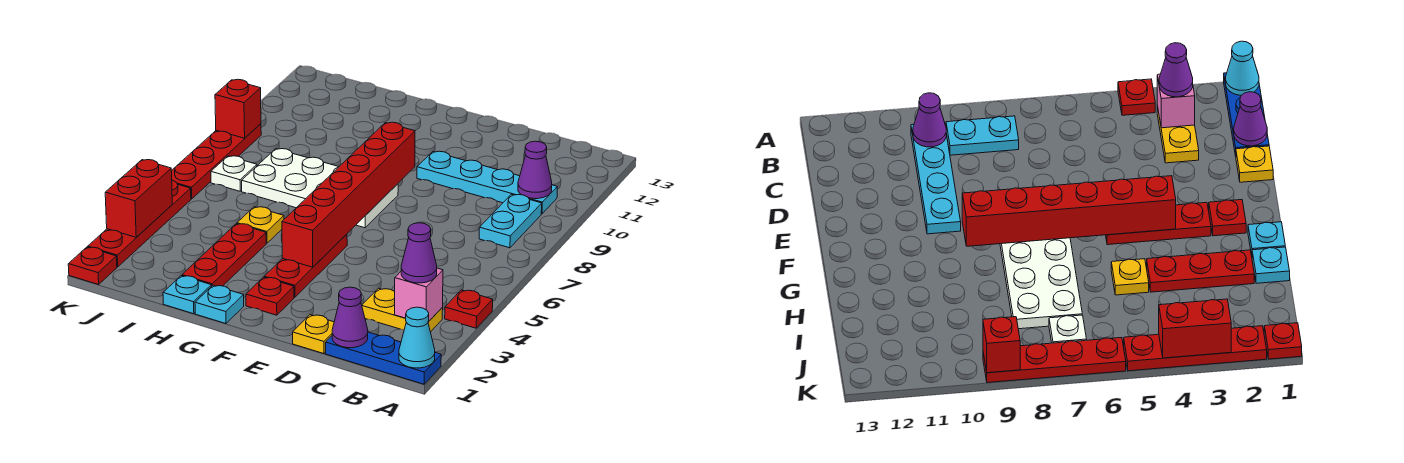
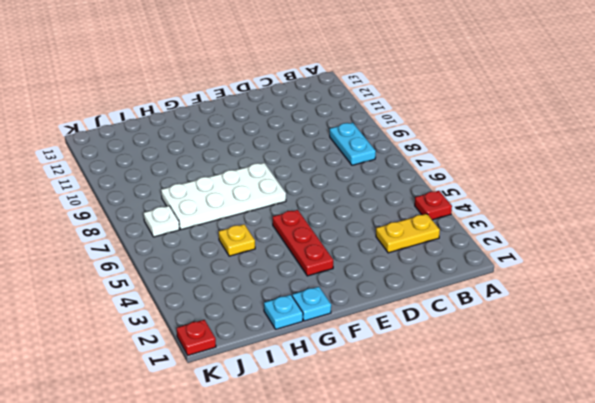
none -> blue plate A1:C1 level 1
none -> cyan plate B10:E10 level 1
none -> yellow plate D1 level 1

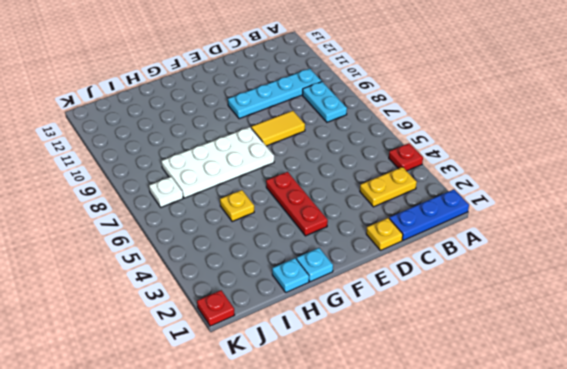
yellow tile D8:E8 level 1 -> none
none -> red plate F2 level 1
none -> red plate H2:H4 level 1
none -> red plate K2:K5 level 1

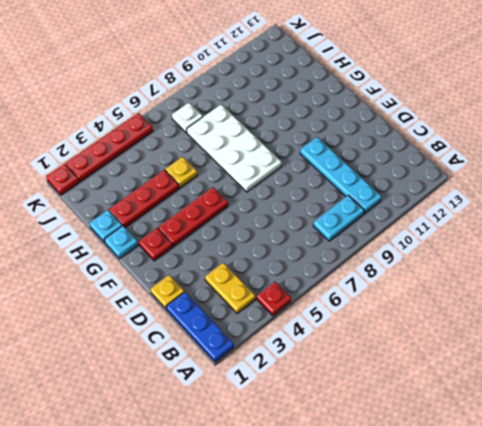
none -> red plate K6:K9 level 1
none -> cyan cone A1 level 2
none -> pink brick B3 level 2

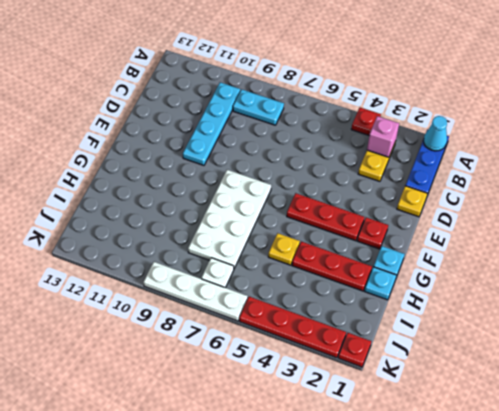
white plate K6:K9 level 1 -> red plate K6:K9 level 1
none -> purple cone B10 level 2
none -> purple cone C1 level 2
none -> red brick F4:F9 level 2

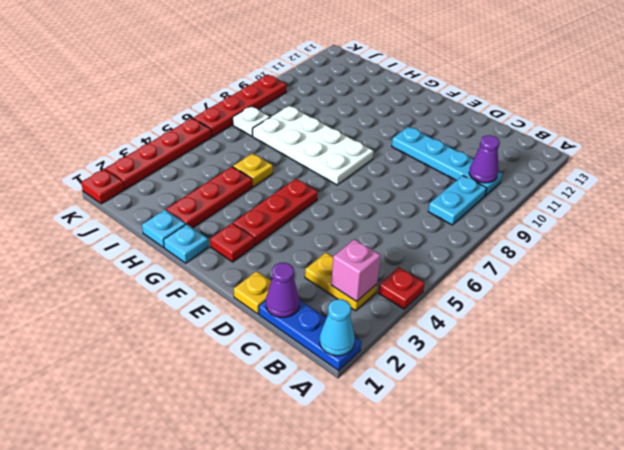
none -> red brick F4:F9 level 2
none -> red brick K3:K4 level 2
none -> red brick K9 level 2

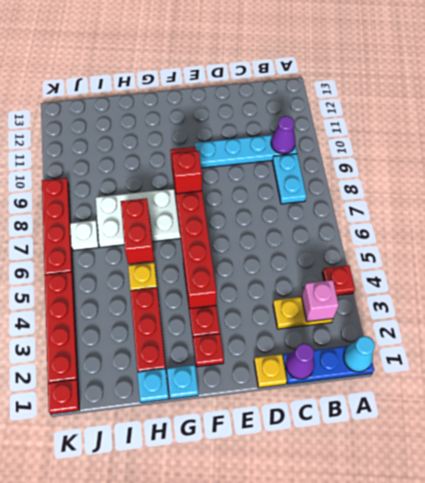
red brick F8 level 3 -> red brick K9 level 2
red brick H6:H7 level 2 -> red brick K3:K4 level 2
none -> purple cone B3 level 3

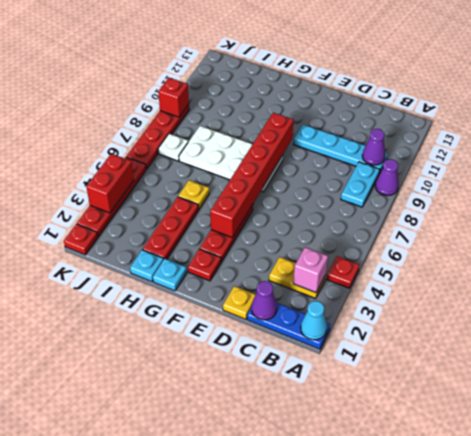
purple cone A9 level 1 -> purple cone B3 level 3

